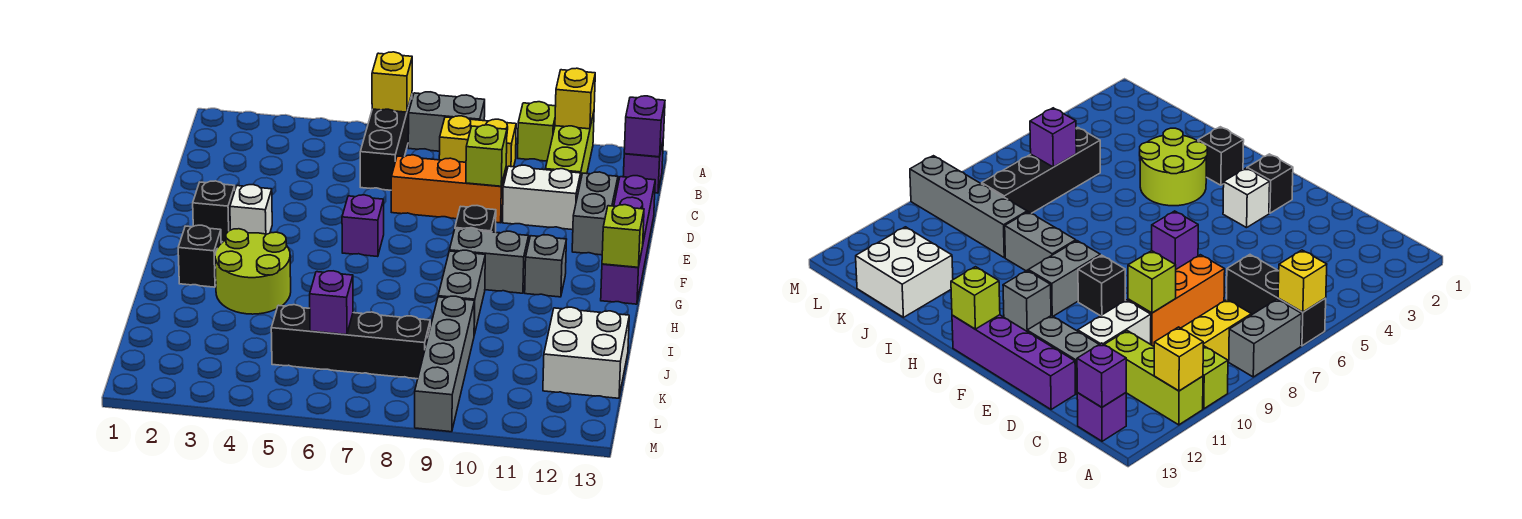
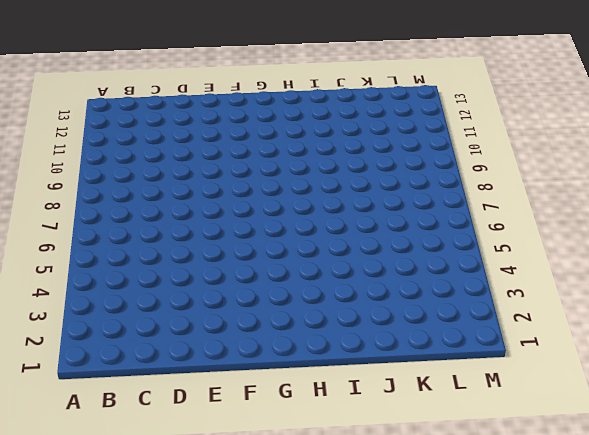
none -> black brick A6:C6 level 1
none -> grey brick A7:A8 level 1
none -> lime brick A10 level 1

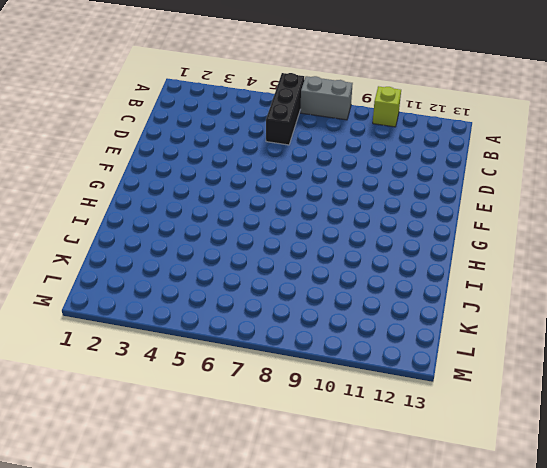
none -> lime brick A11:C11 level 1
none -> yellow brick B8:B9 level 1
none -> purple brick B13 level 1

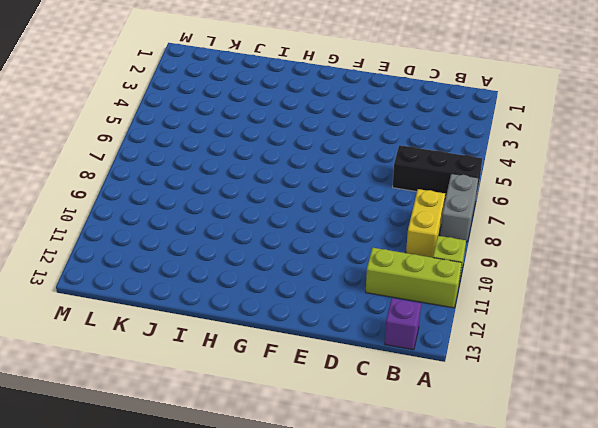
none -> orange brick D7:D9 level 1
none -> white brick D10:D11 level 1
none -> grey brick D12:E12 level 1

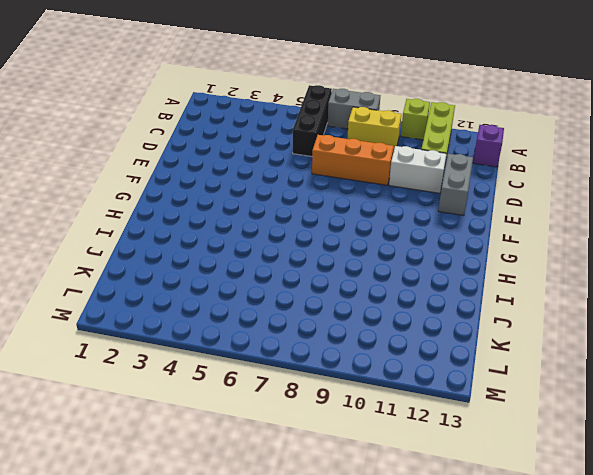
none -> purple brick D13:G13 level 1
none -> black brick F2 level 1
none -> white brick F3 level 1

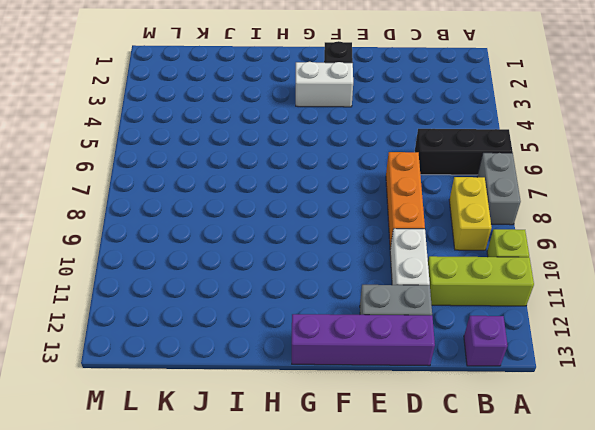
white brick F3:G3 level 1 -> white brick F3 level 1
none -> purple brick F6 level 1
none -> black brick F9 level 1
none -> grey brick G9:G10 level 1

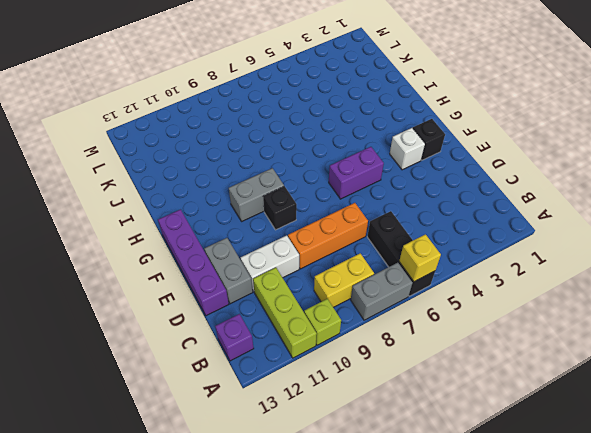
purple brick F5:F6 level 1 -> purple brick F6 level 1
none -> grey brick G11 level 1
none -> black brick H2 level 1
none -> lime round brick H3:I4 level 1

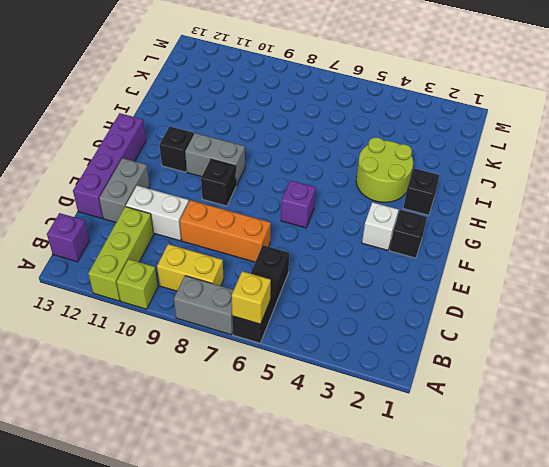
black brick G11 level 1 -> grey brick G11 level 1
none -> grey brick H9:I9 level 1
none -> grey brick J9:M9 level 1
none -> white brick J12:K13 level 1

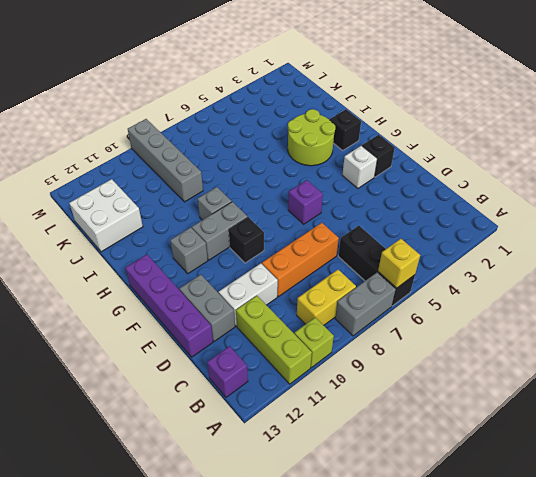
grey brick H9 level 1 -> grey brick H9:I9 level 1
none -> black brick K5:K8 level 1
none -> yellow brick A11 level 2
none -> purple brick B13 level 2

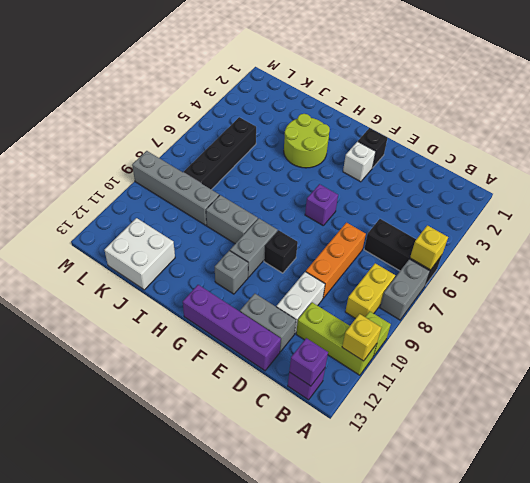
none -> black brick H2 level 1
none -> lime brick D9 level 2
none -> lime brick G13 level 2

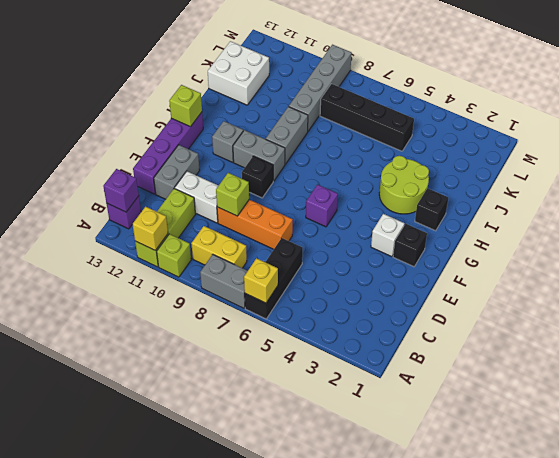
none -> purple brick K6 level 2

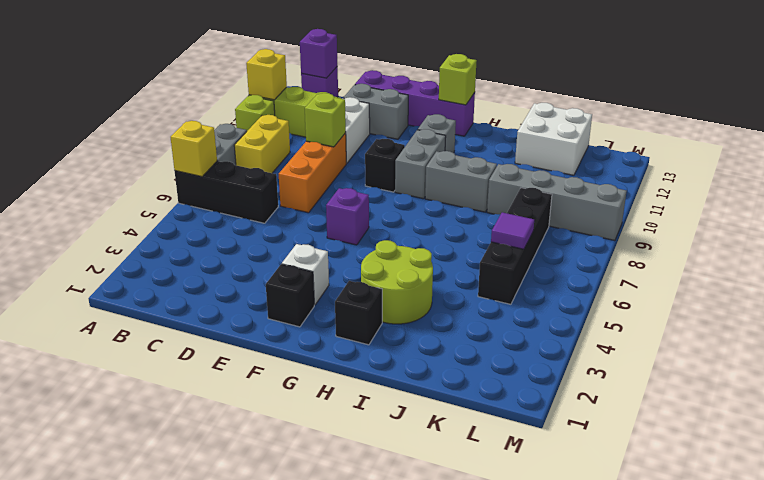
purple tile K6 level 2 -> purple brick K6 level 2

